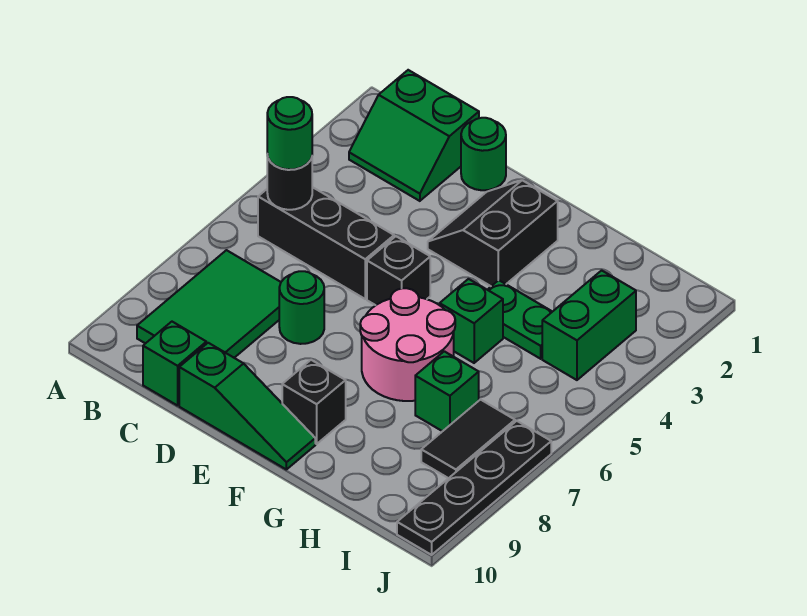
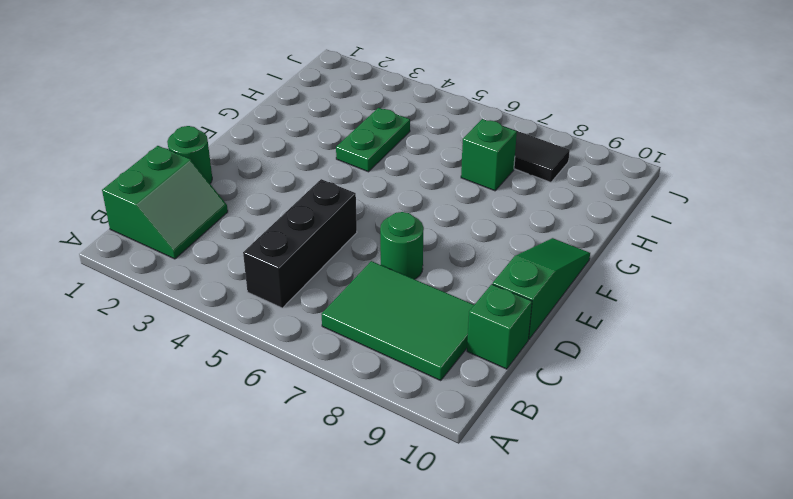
none -> black slope E2:F3 level 1 top F
none -> black brick E5 level 1
none -> pink round brick F6:G7 level 1

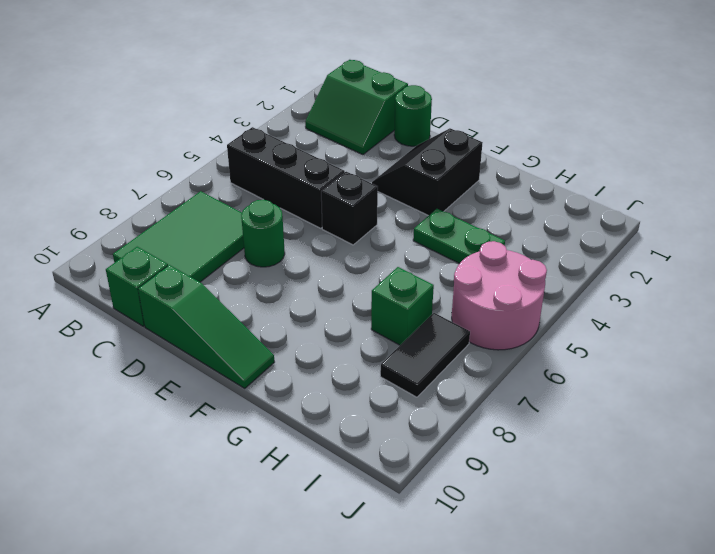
pink round brick I5:J6 level 1 -> pink round brick F6:G7 level 1
none -> black brick F9 level 1
none -> green brick G5 level 1
none -> green brick I3:I4 level 1

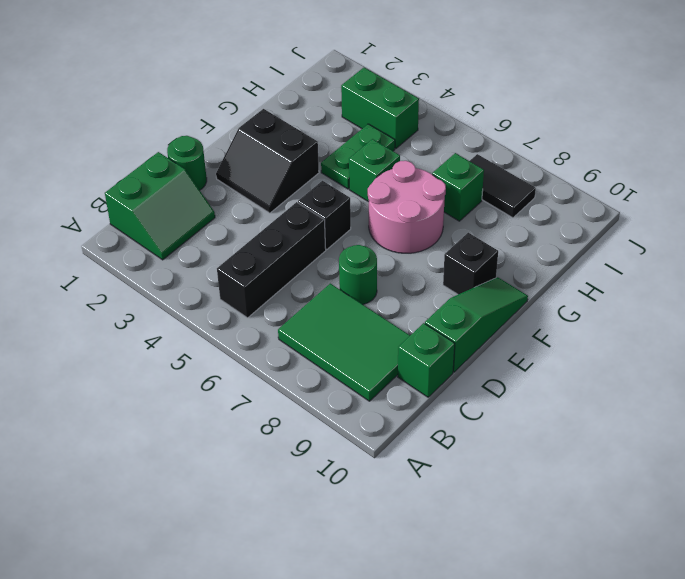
none -> black plate J7:J10 level 1
none -> black round brick B5 level 2
none -> green round brick B5 level 3

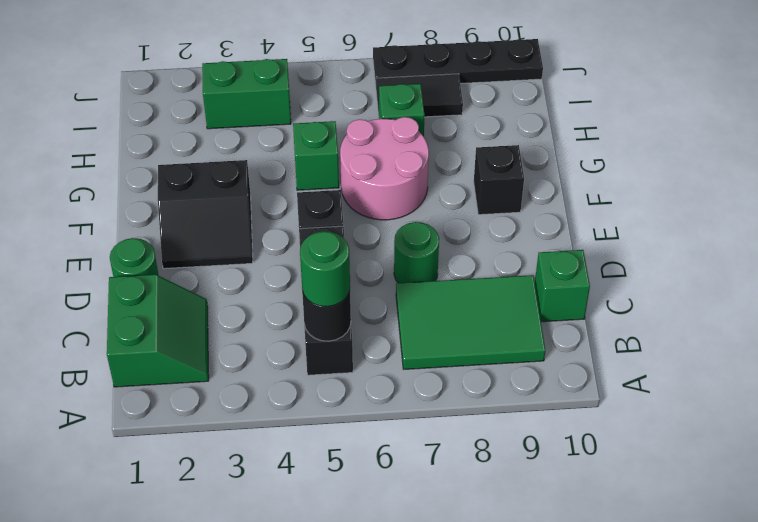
none -> green slope D10:F10 level 1 top D
none -> green plate G4:H4 level 1

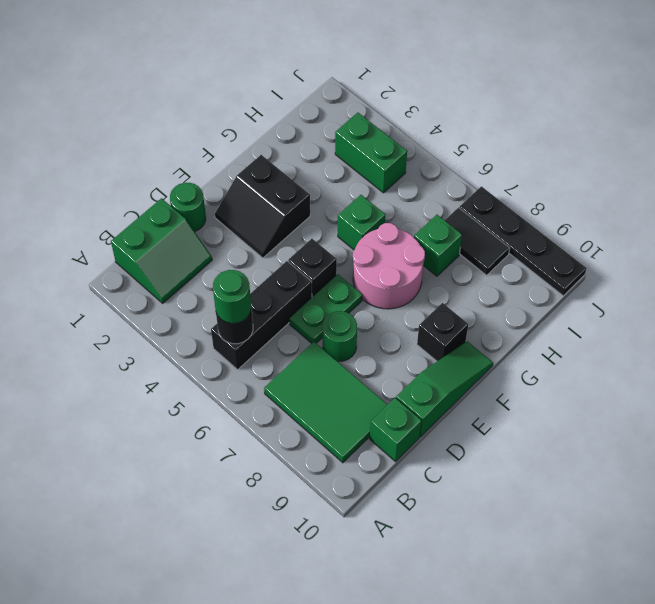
green plate D6:E6 level 1 -> green plate G4:H4 level 1

